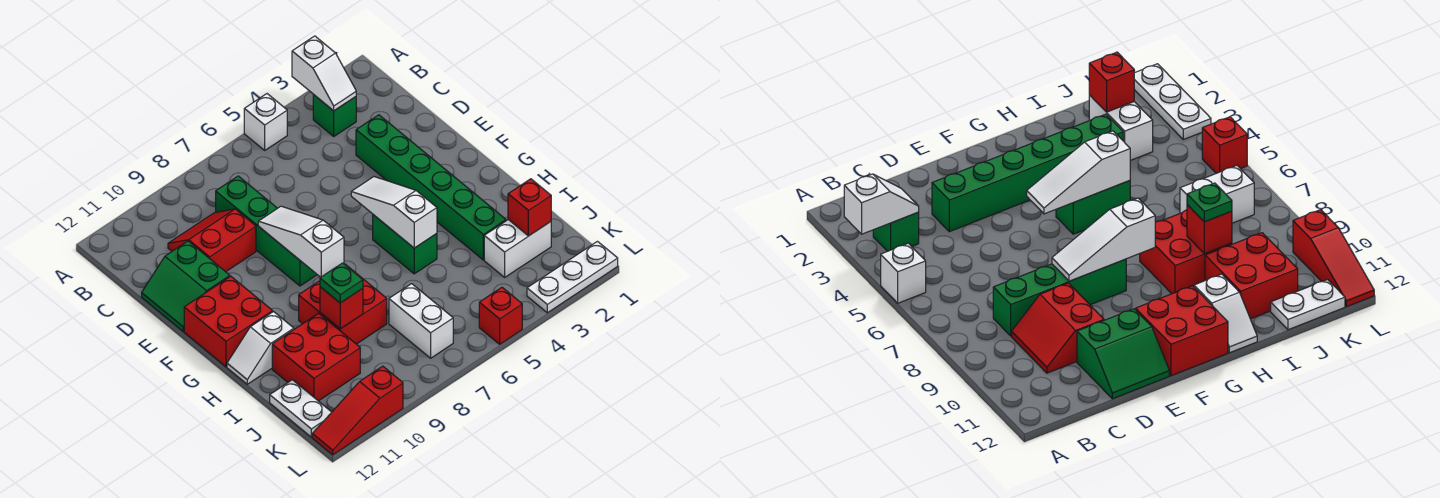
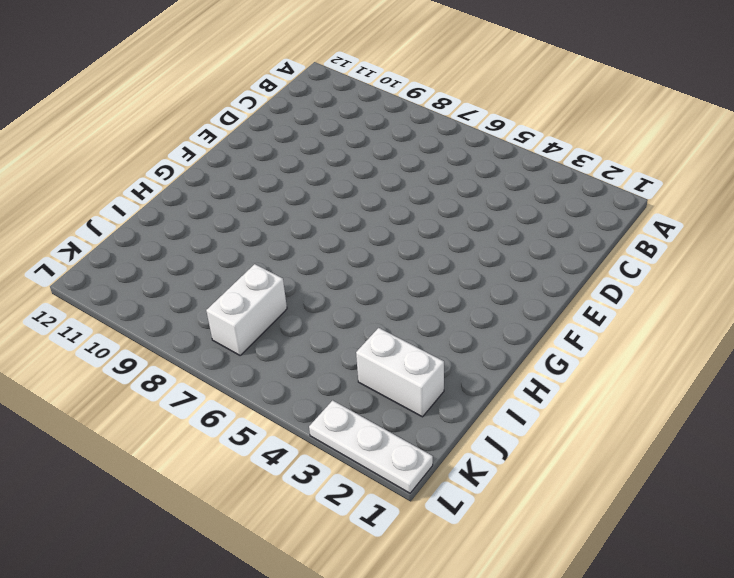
none -> white brick A5 level 1
none -> green brick B3 level 1
none -> green brick C8:F8 level 1

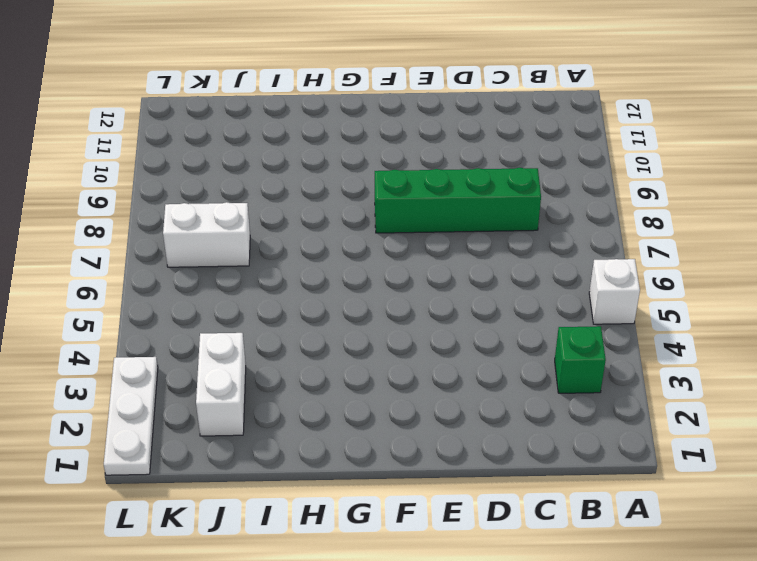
none -> red slope C9:D10 level 1 top D
none -> green brick D3:I3 level 1
none -> green slope D11:E12 level 1 top 11

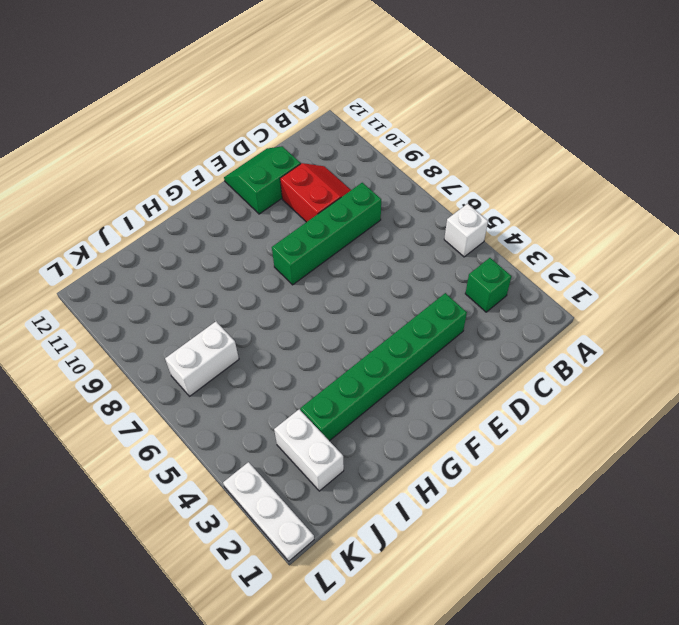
none -> red brick F11:G12 level 1
none -> green brick G5:H5 level 1
none -> red brick H8:I9 level 1

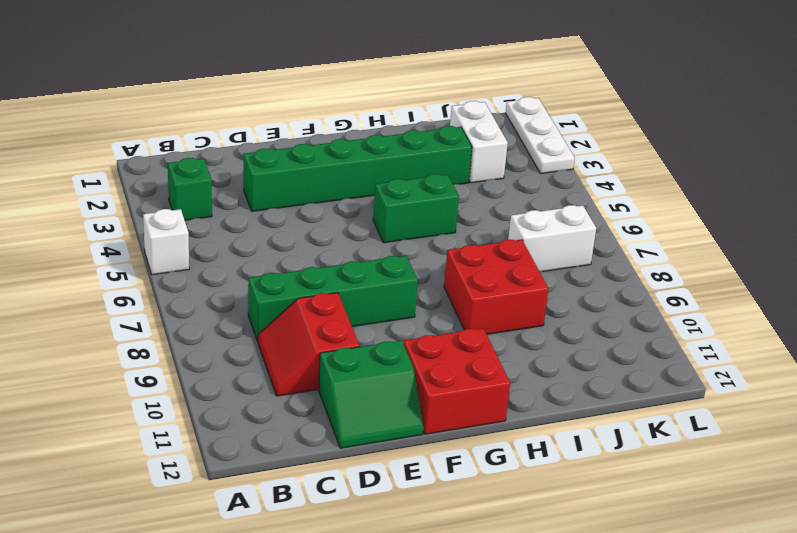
none -> white slope H11:H12 level 1 top 11
none -> red brick I10:J11 level 1
none -> white plate J12:K12 level 1

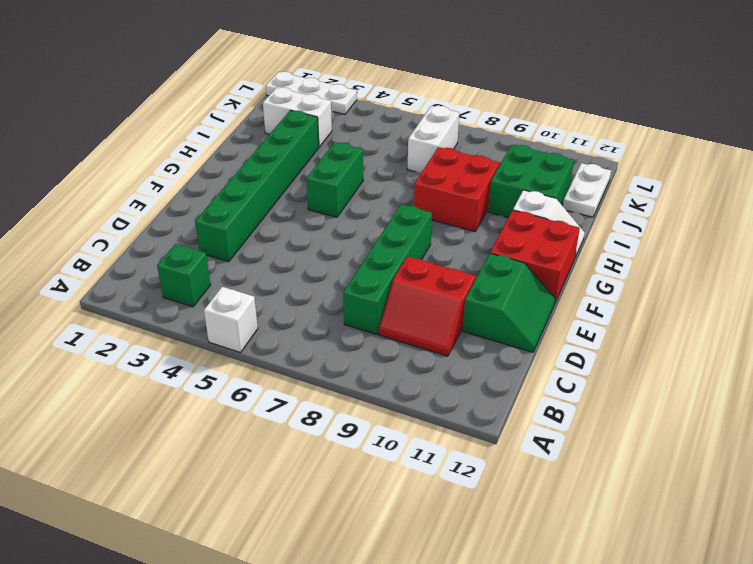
green brick I10:J11 level 1 -> red brick I10:J11 level 1
none -> red brick L5 level 1
none -> red slope L10:L12 level 1 top 10
none -> white slope A3:B3 level 2 top A

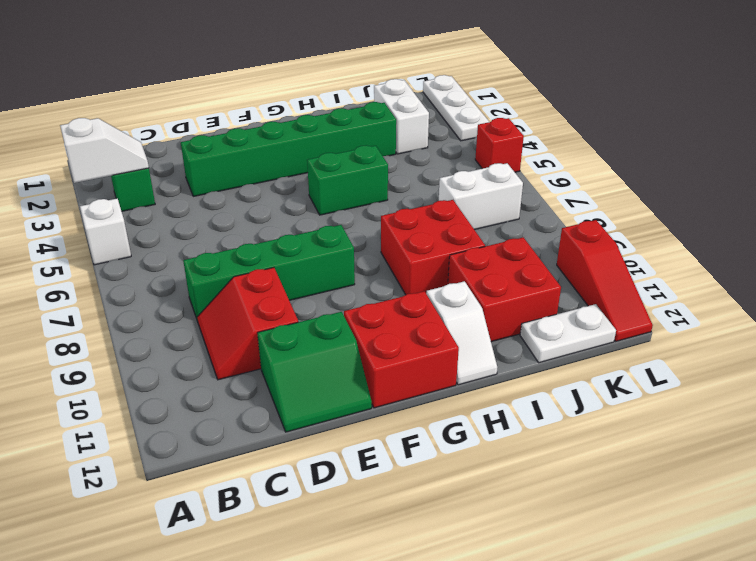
none -> white slope E8:G8 level 2 top G
none -> white slope F5:H5 level 2 top H
none -> red brick I9 level 2

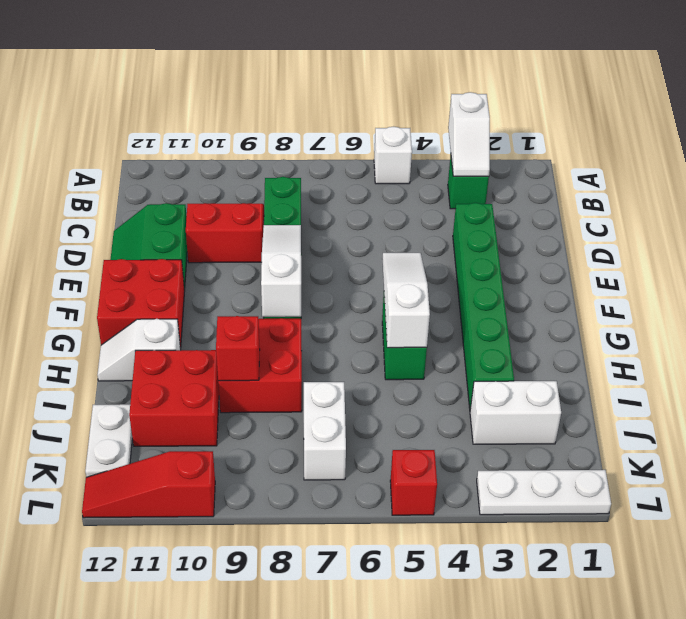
none -> red brick J2 level 2
none -> green plate I9 level 3

